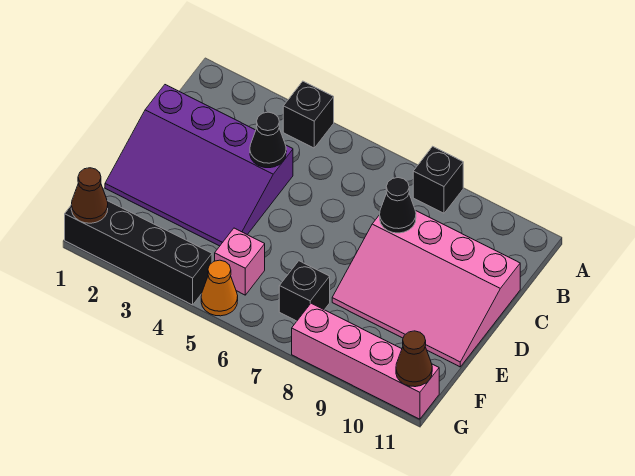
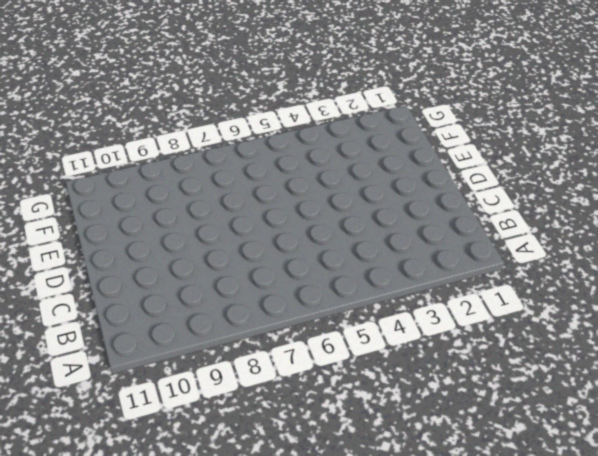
none -> black brick A4 level 1
none -> black brick A8 level 1
none -> purple slope C1:E4 level 1 top C

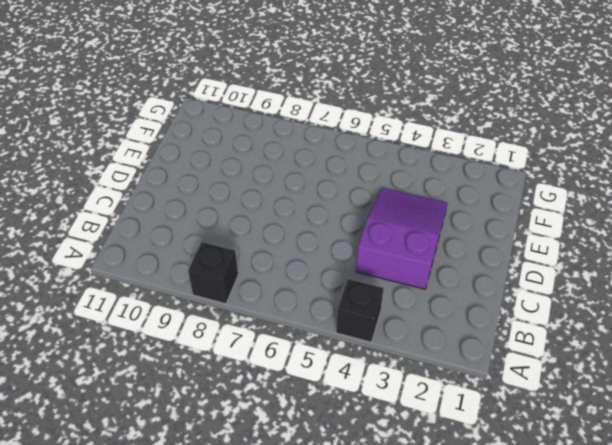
purple slope C3:E4 level 1 top C -> purple slope C1:E4 level 1 top C
none -> pink slope C8:E11 level 1 top C
none -> pink brick F5 level 1
none -> black brick F7 level 1

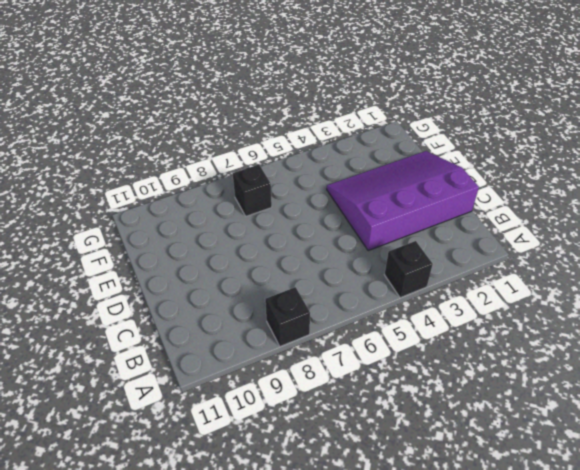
none -> pink slope C8:E11 level 1 top C
none -> pink brick F5 level 1
none -> black brick G1:G4 level 1

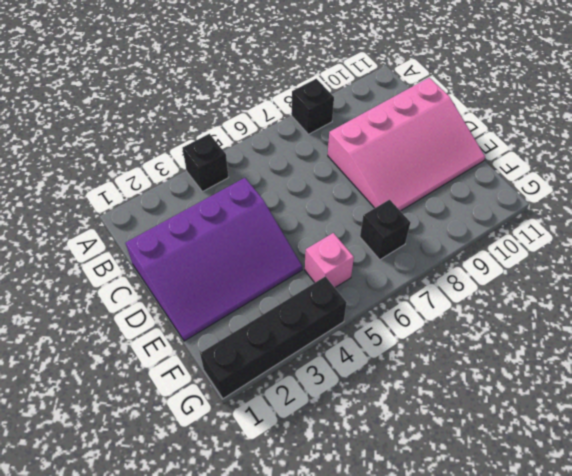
none -> orange cone G5 level 1
none -> pink brick G8:G11 level 1
none -> black cone C4 level 2

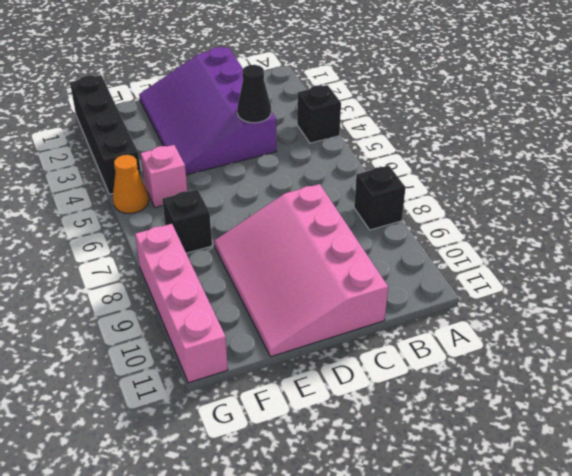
none -> black cone C8 level 2
none -> brown cone G1 level 2
none -> brown cone G11 level 2

